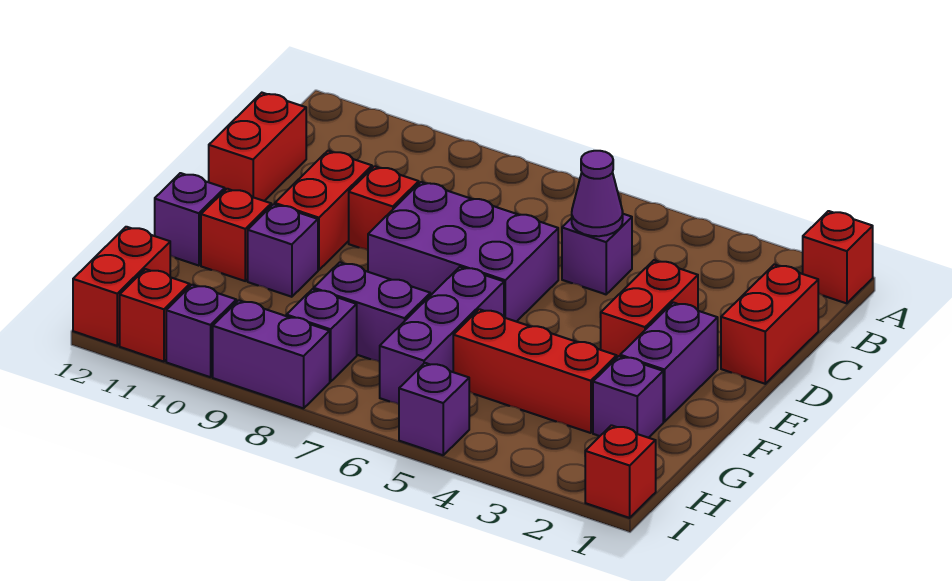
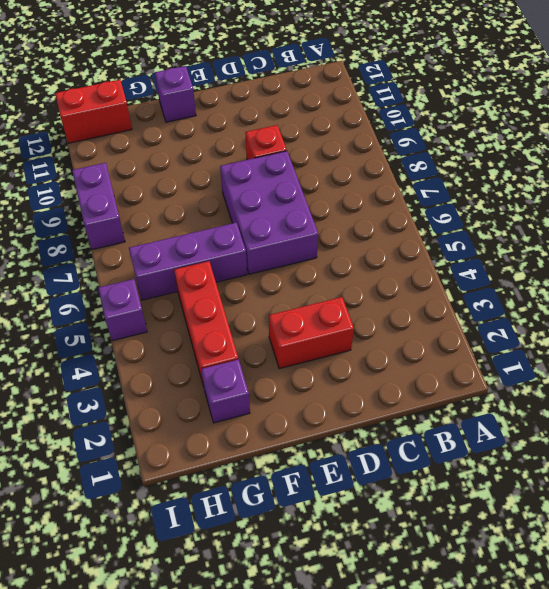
none -> red brick A1 level 1
none -> red brick C1:D1 level 1
none -> purple brick C5 level 1

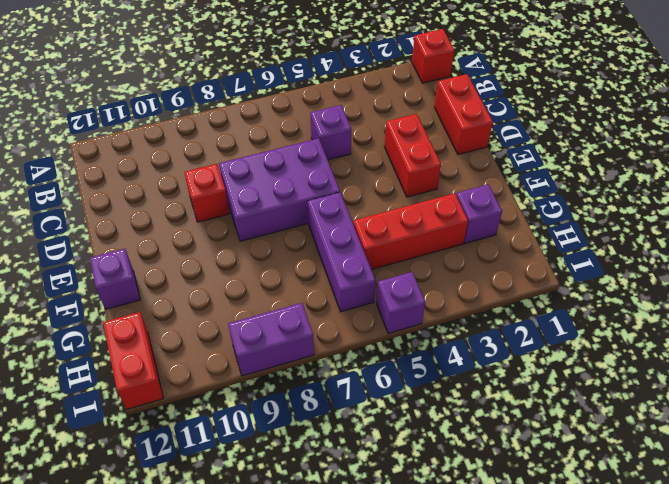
none -> red brick C12:D12 level 1
none -> red brick D10:E10 level 1
none -> purple brick E2:F2 level 1

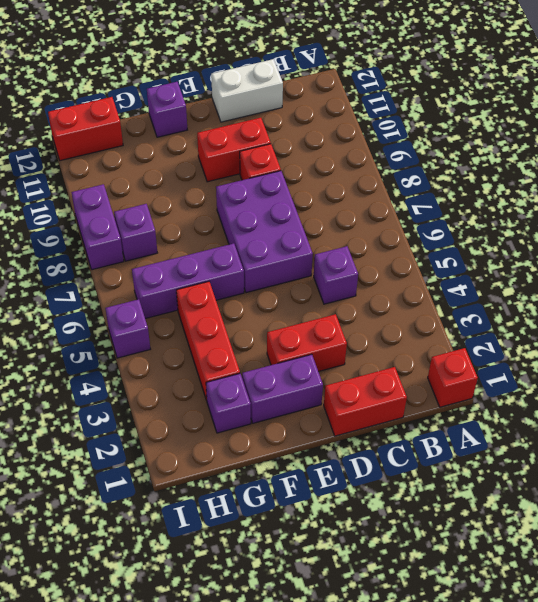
white brick C12:D12 level 1 -> red brick C12:D12 level 1
none -> purple brick F10 level 1
none -> red brick F11 level 1
none -> purple brick G7:G8 level 1

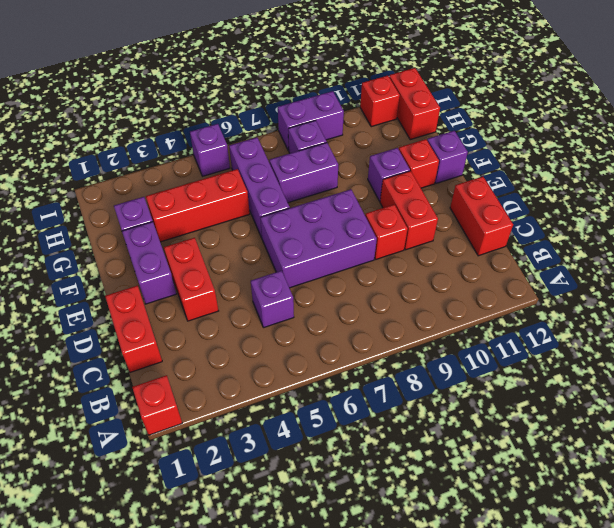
none -> red brick I1 level 1
none -> purple brick I10 level 1
none -> purple cone C5 level 2

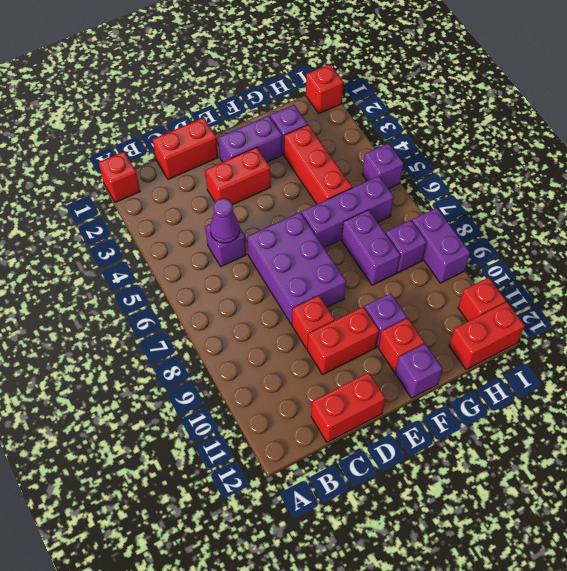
none -> purple brick I10 level 1

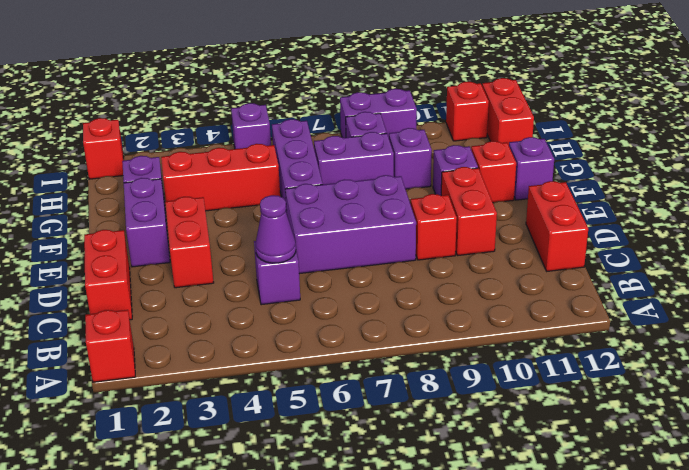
purple brick G9 level 1 -> purple brick I10 level 1

